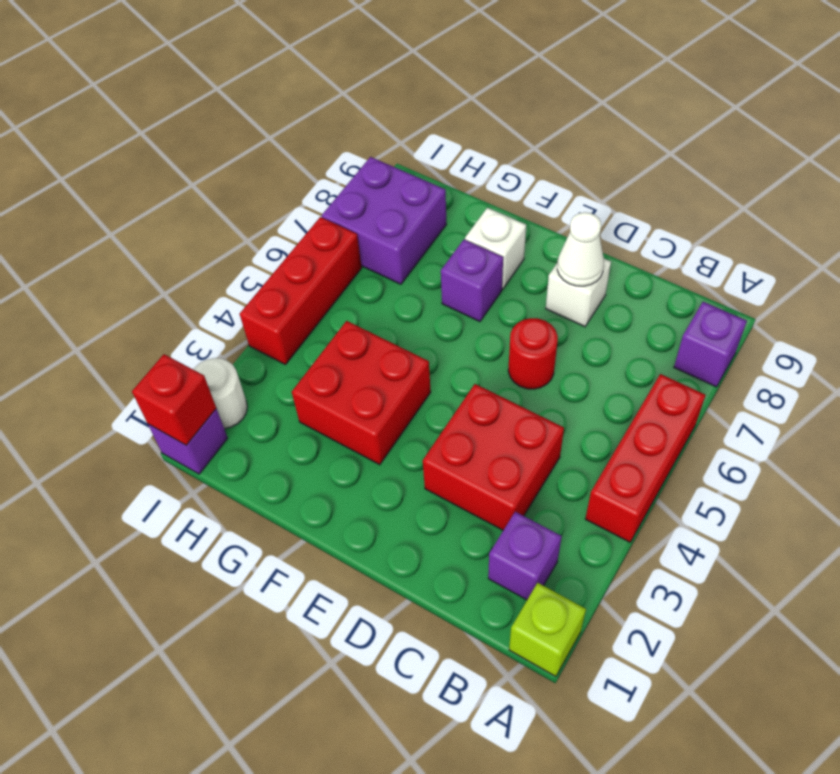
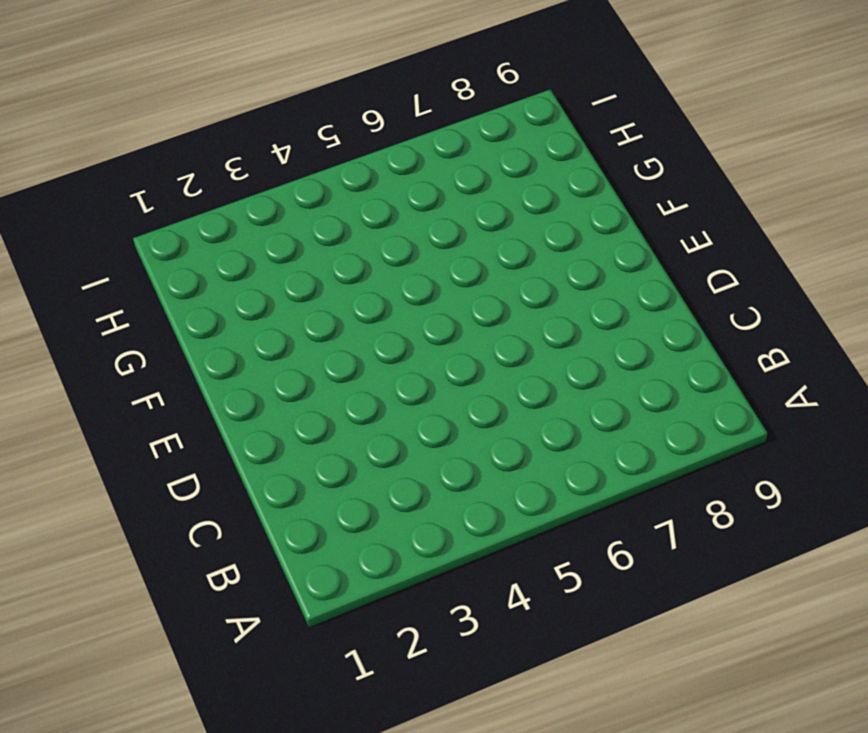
none -> lime brick A1 level 1
none -> red brick A4:A6 level 1
none -> purple brick A8 level 1

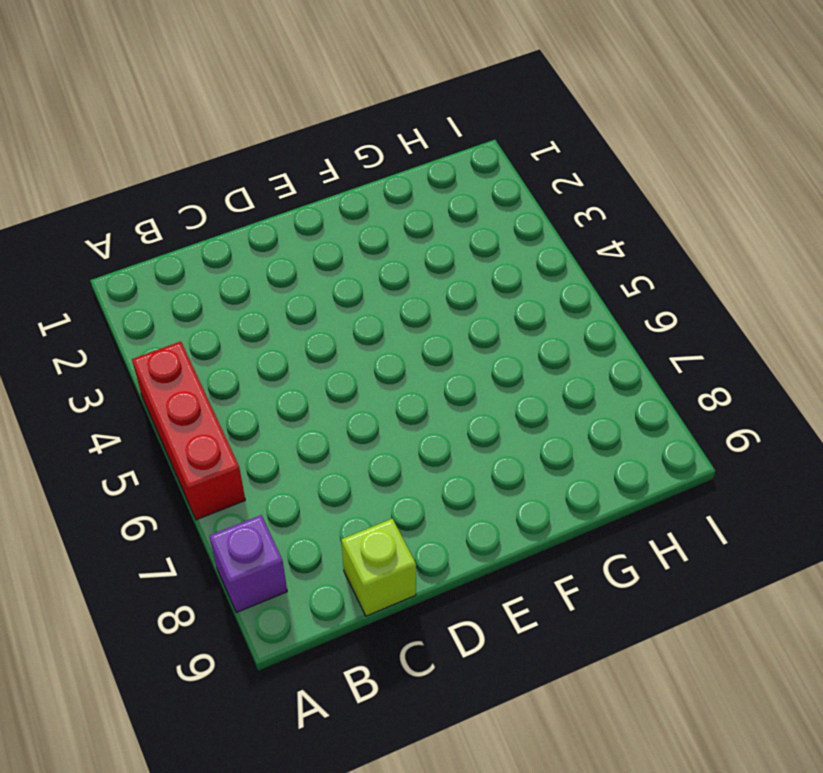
lime brick C9 level 1 -> lime brick A1 level 1
none -> purple brick B2 level 1
none -> red brick C3:D4 level 1
none -> red round brick D6 level 1

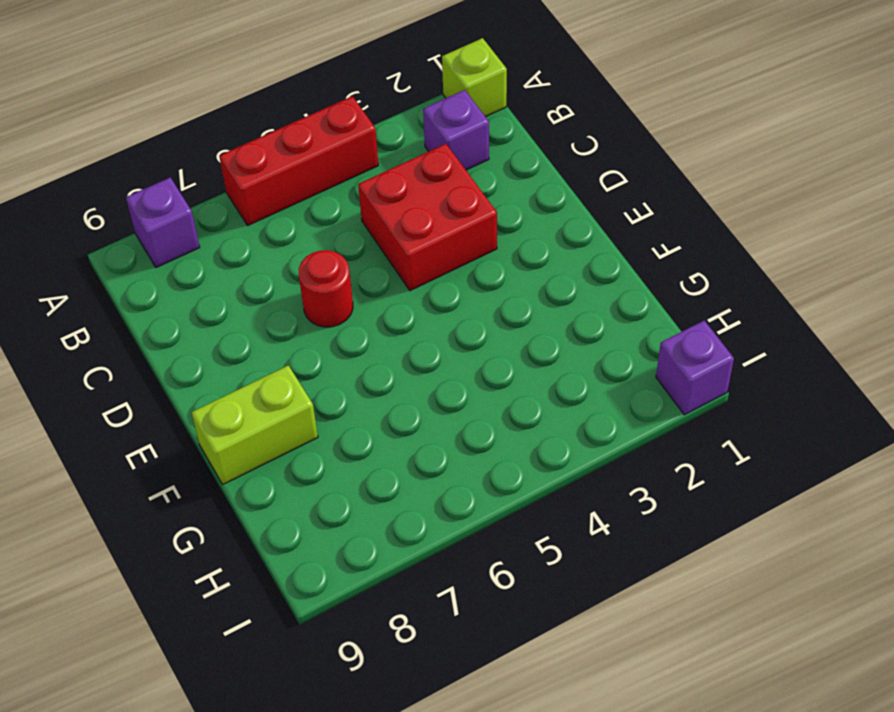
lime brick F8:F9 level 1 -> white brick F8 level 1
none -> white brick D8 level 1
none -> red brick F3:G4 level 1
none -> purple brick F7 level 1

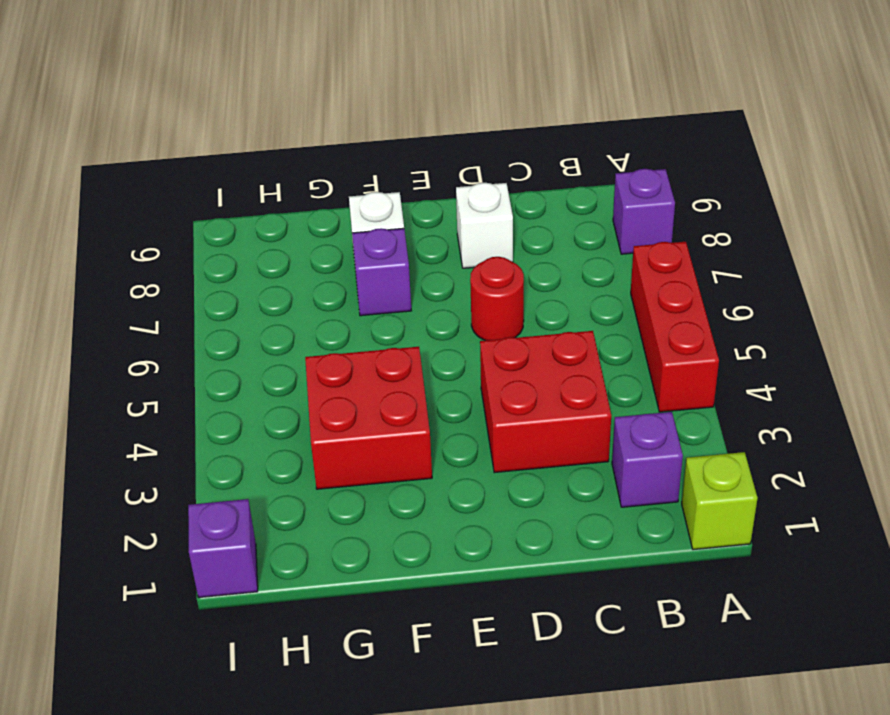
none -> purple brick H7:I8 level 1
none -> white round brick I2 level 1
none -> red brick I4:I6 level 1

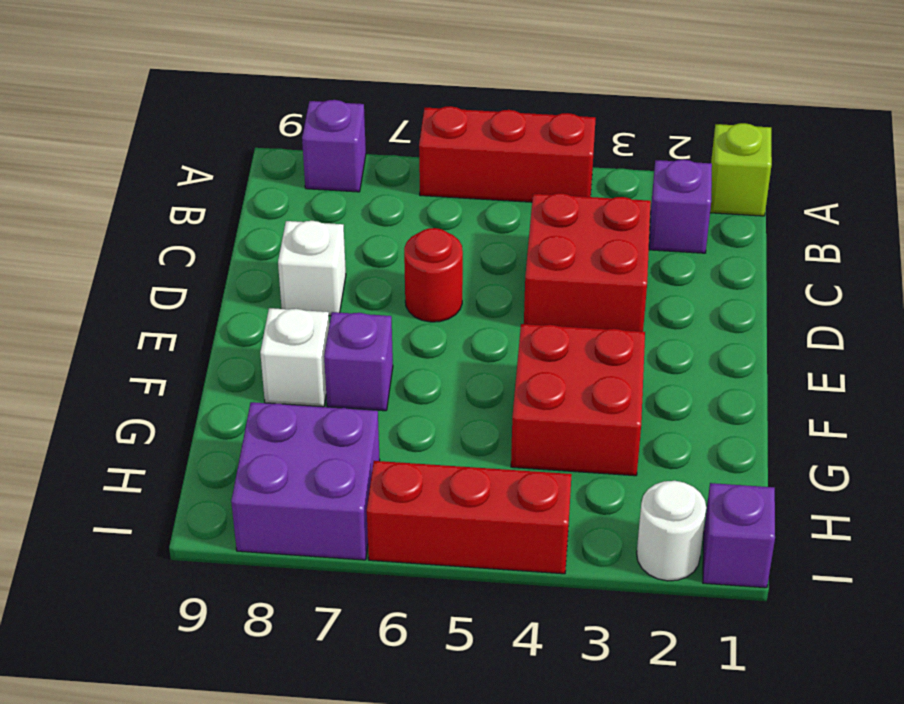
none -> white cone D8 level 2
none -> red brick I1 level 2

